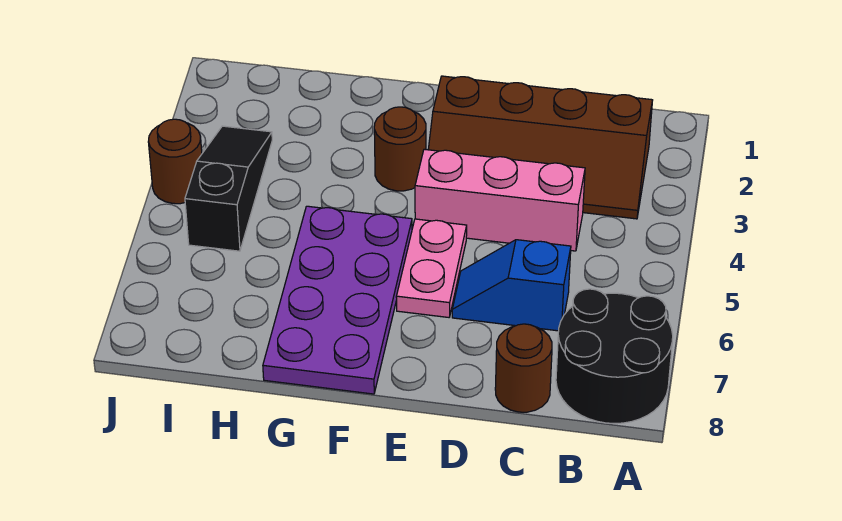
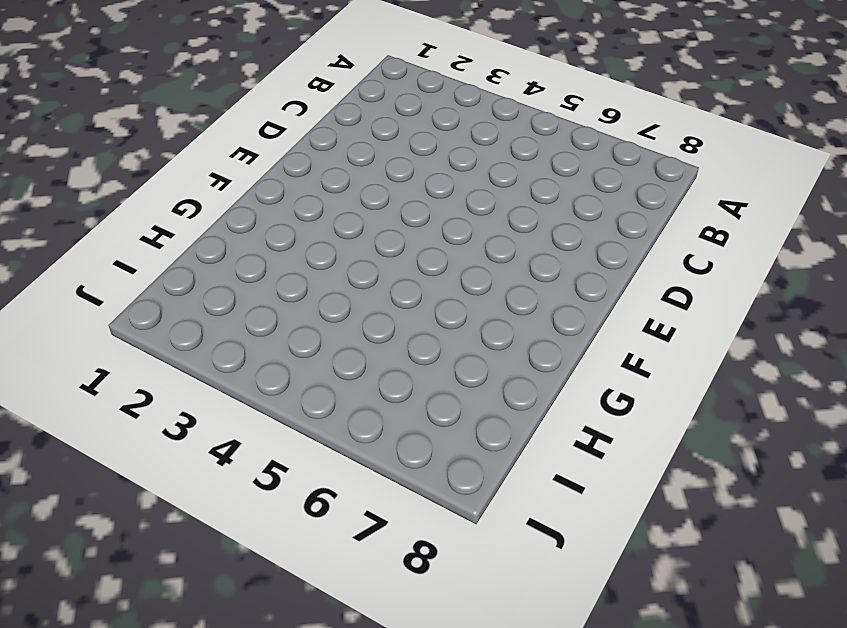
none -> black round brick A7:B8 level 1
none -> brown slope B2:E3 level 1 top 2

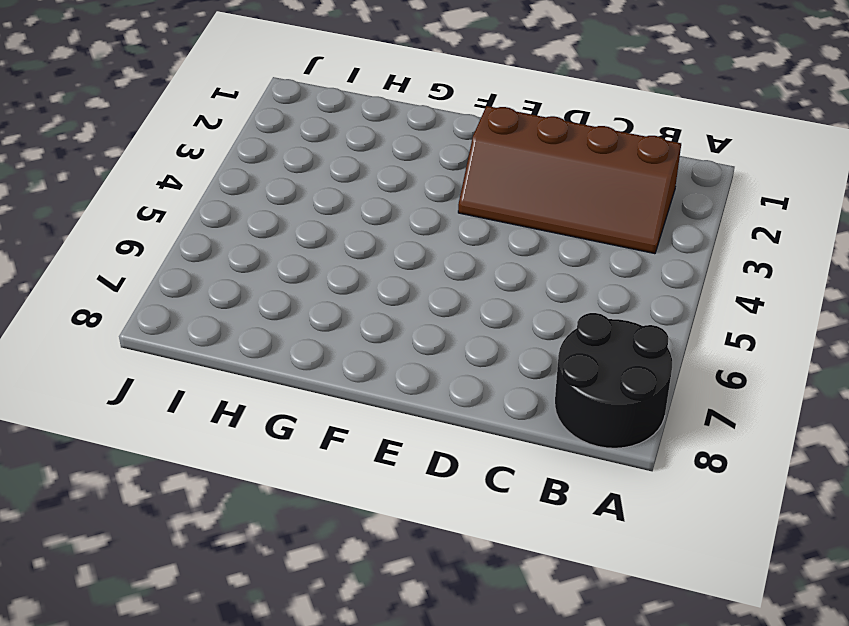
none -> pink brick C4:E4 level 1
none -> blue slope C6:D6 level 1 top C

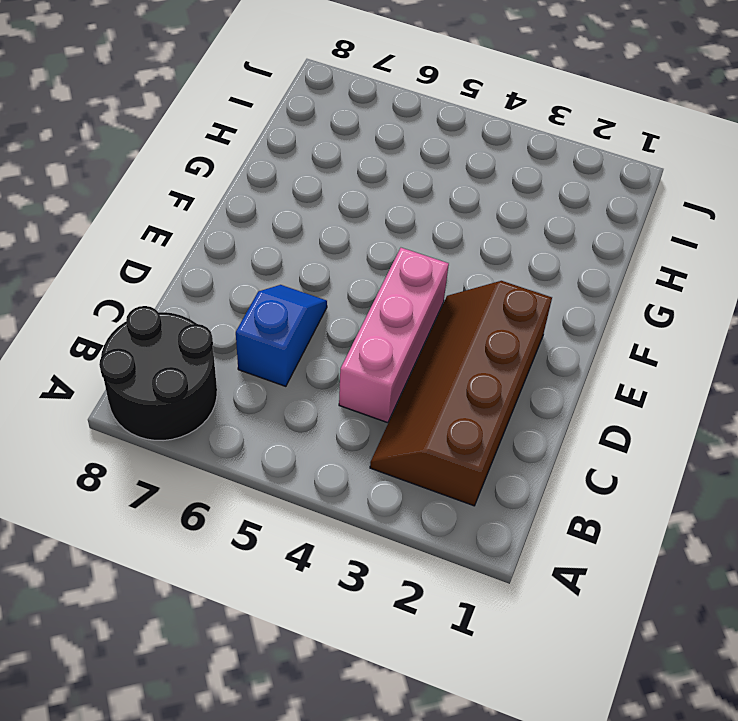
none -> brown round brick C8 level 1
none -> pink plate E5:E6 level 1

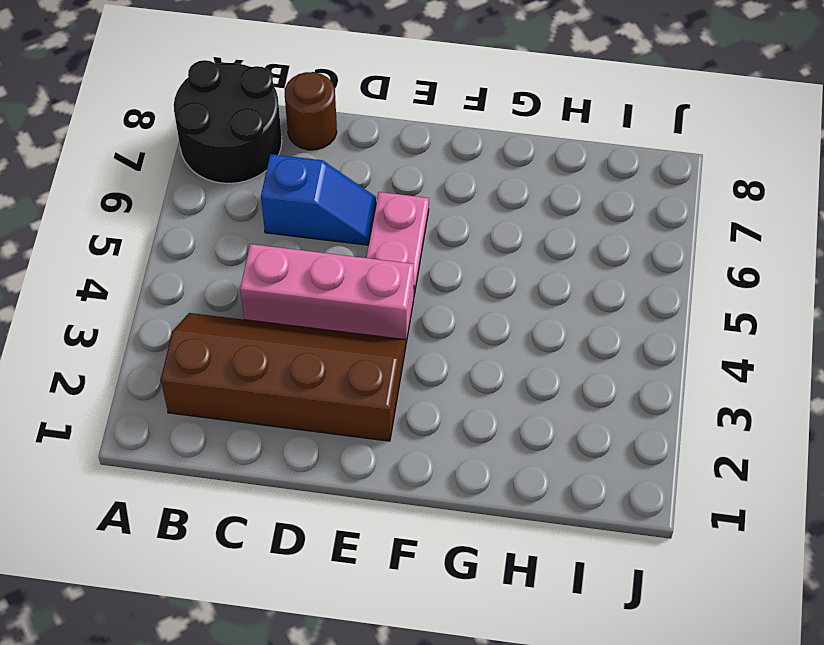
none -> brown round brick F3 level 1
none -> purple plate F5:G8 level 1

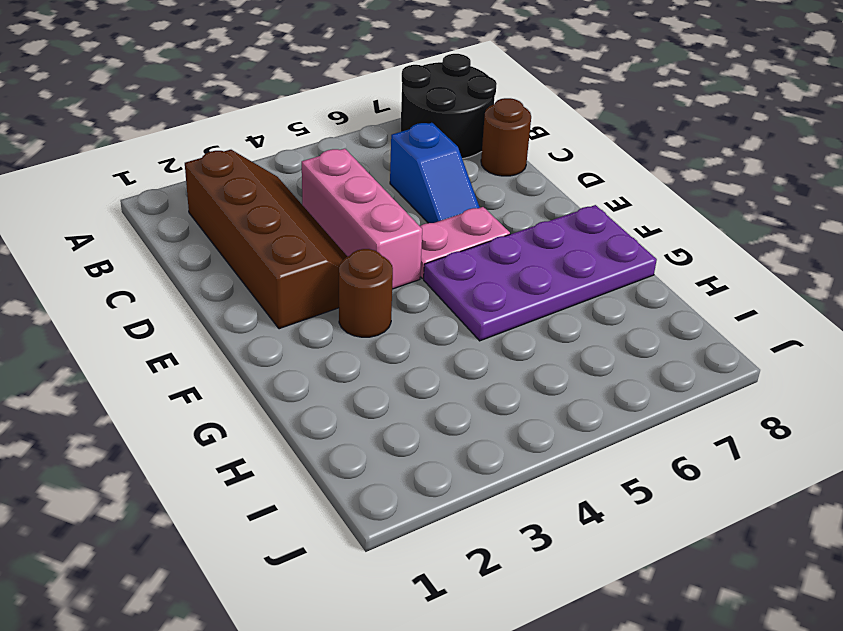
none -> black slope I3:I5 level 1 top 5
none -> brown round brick J4 level 1

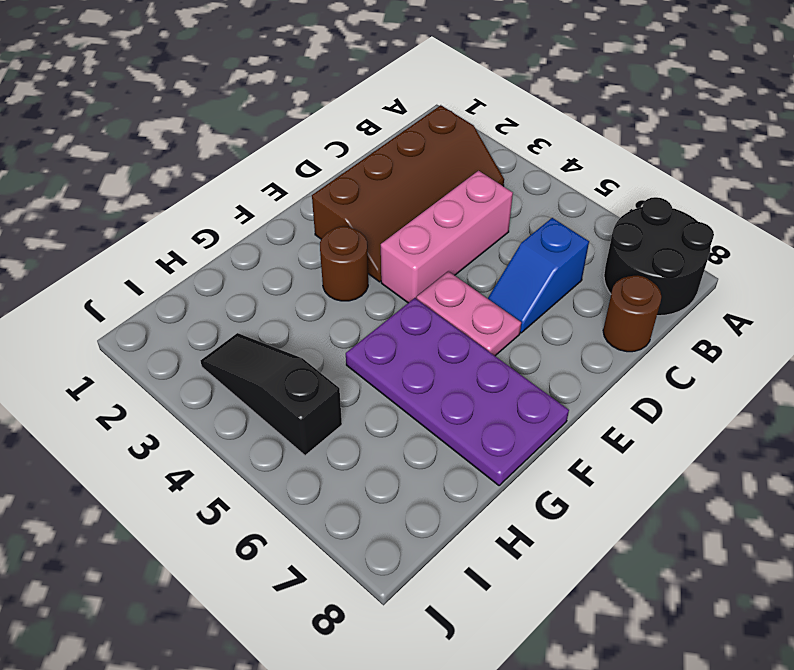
none -> brown round brick J4 level 1

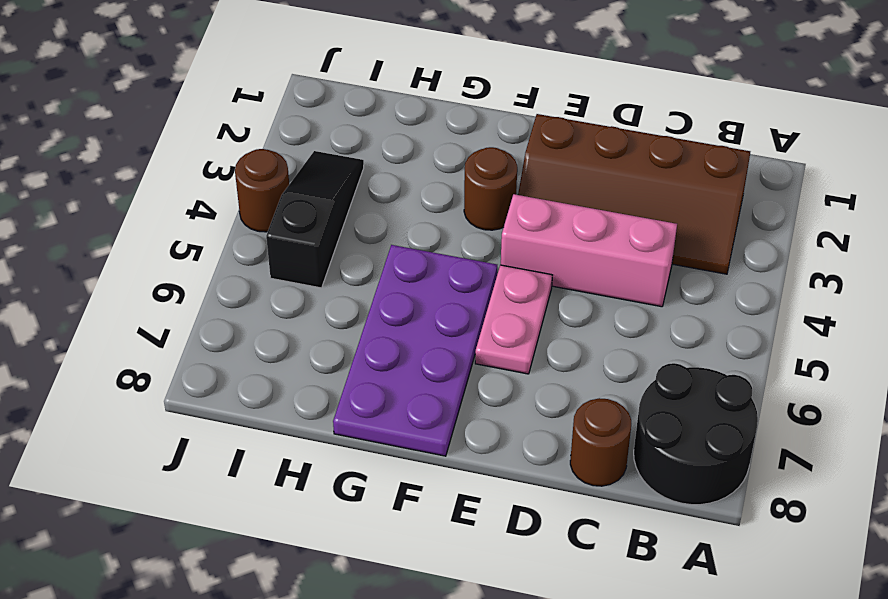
none -> blue slope C6:D6 level 1 top C

